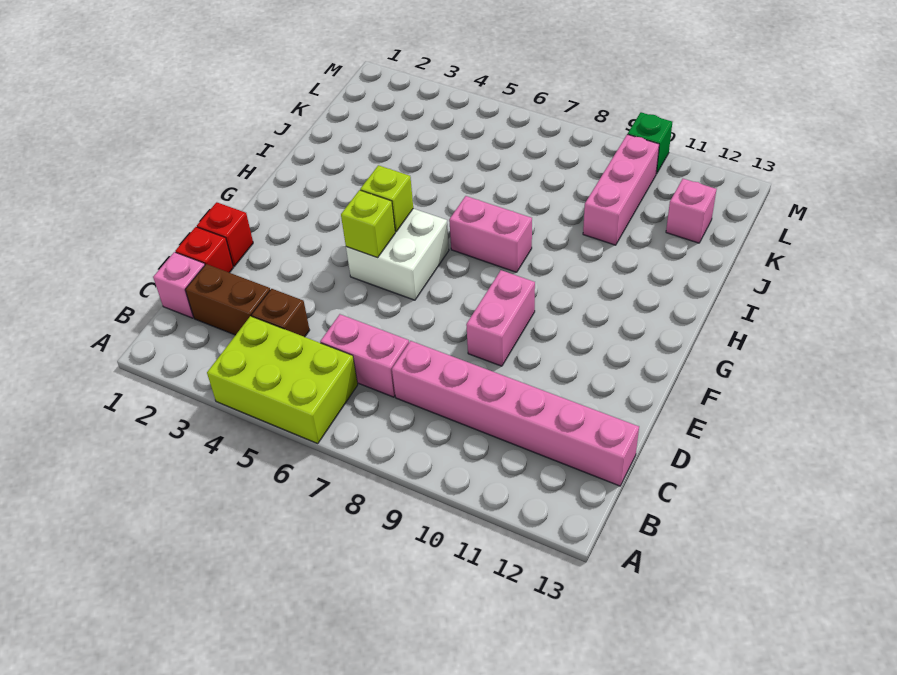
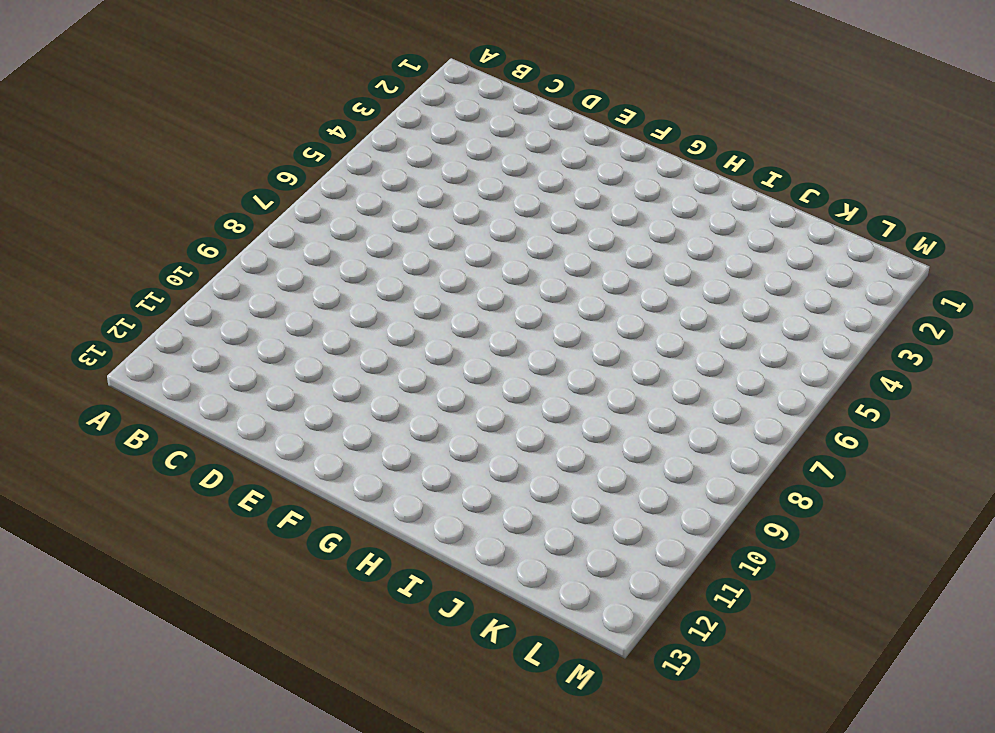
none -> lime brick A4:B6 level 1
none -> pink brick C1 level 1
none -> brown brick C2:C3 level 1

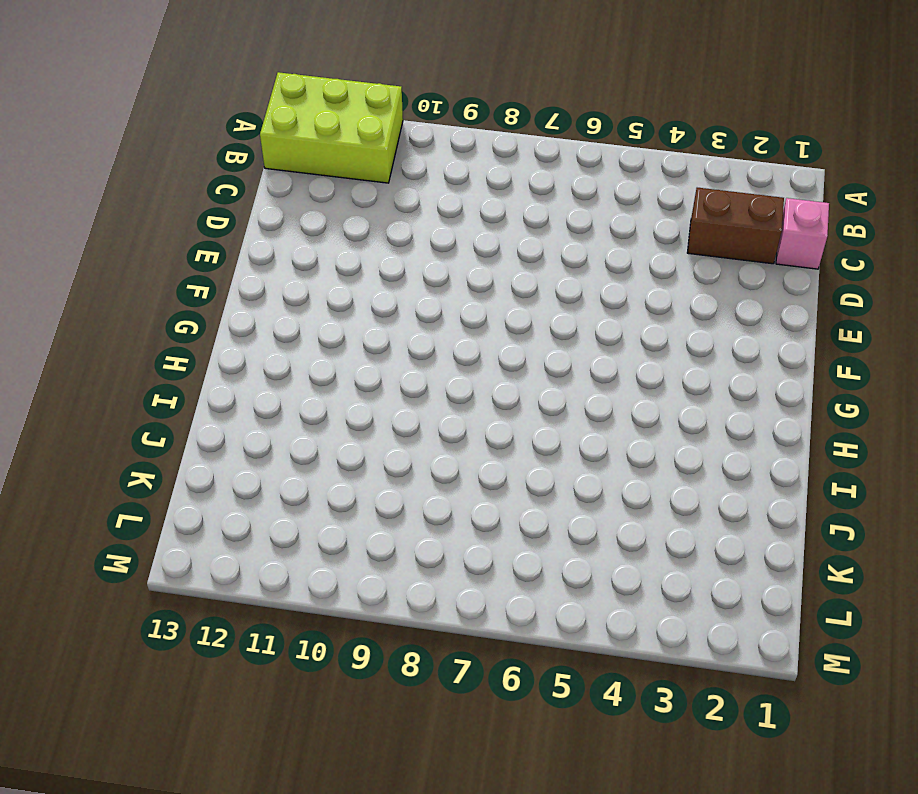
lime brick A11:B13 level 1 -> lime brick A4:B6 level 1
none -> brown brick C4 level 1
none -> pink brick C6:C7 level 1
none -> pink brick C8:C13 level 1

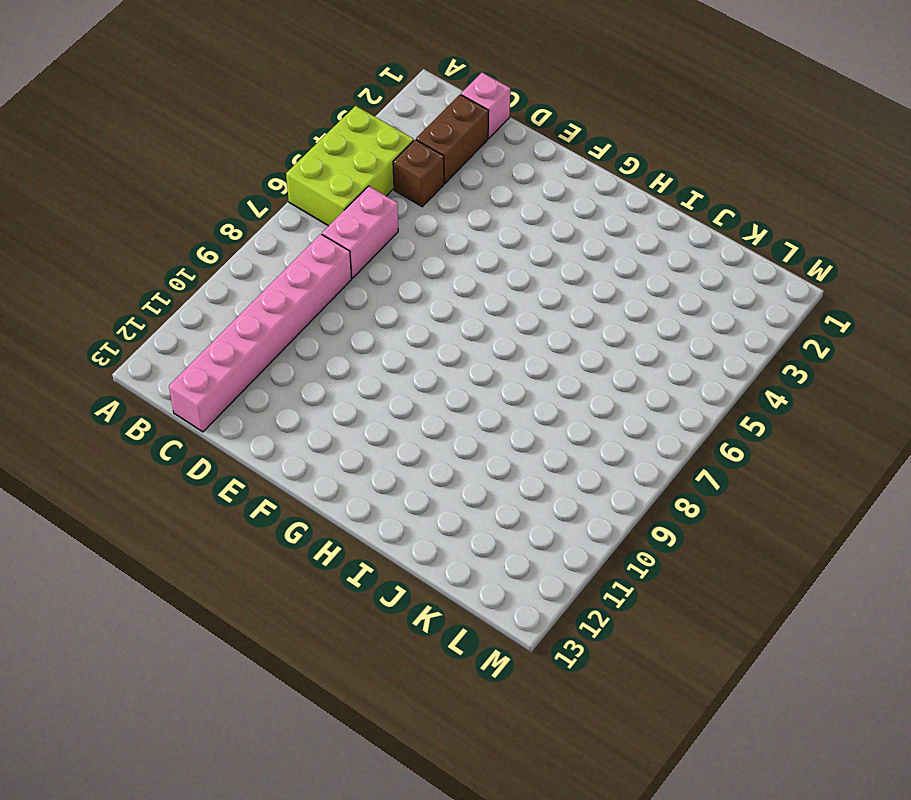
none -> red brick D1 level 1
none -> red brick E1 level 1
none -> pink brick E9:F9 level 1

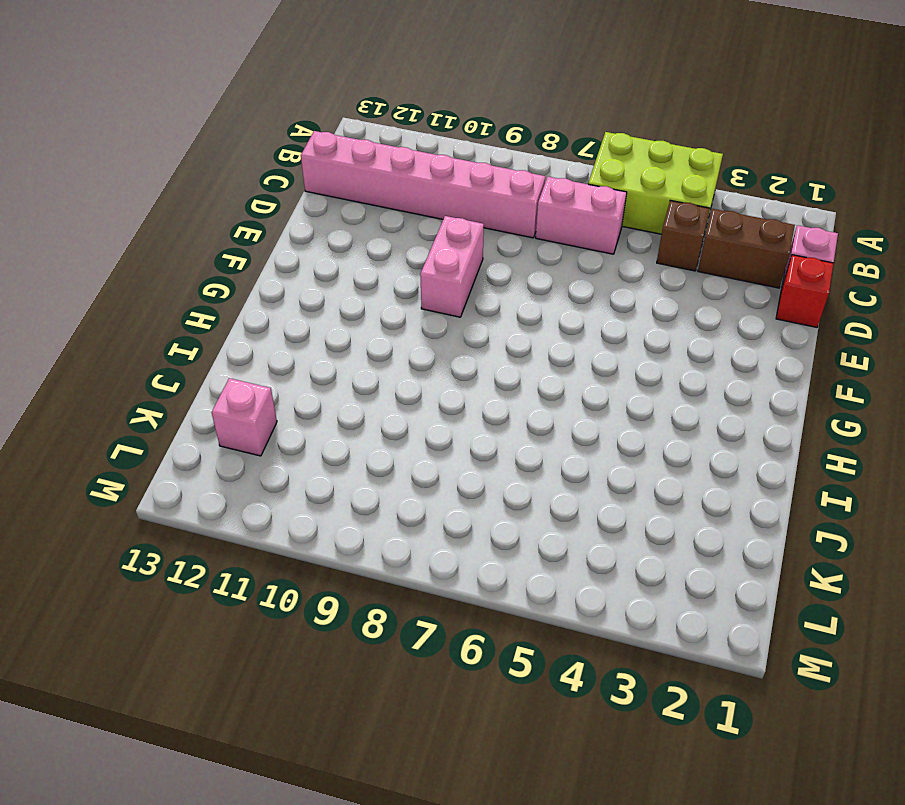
none -> red brick E1 level 1
none -> white brick F5:G6 level 1
none -> pink brick H7:H8 level 1

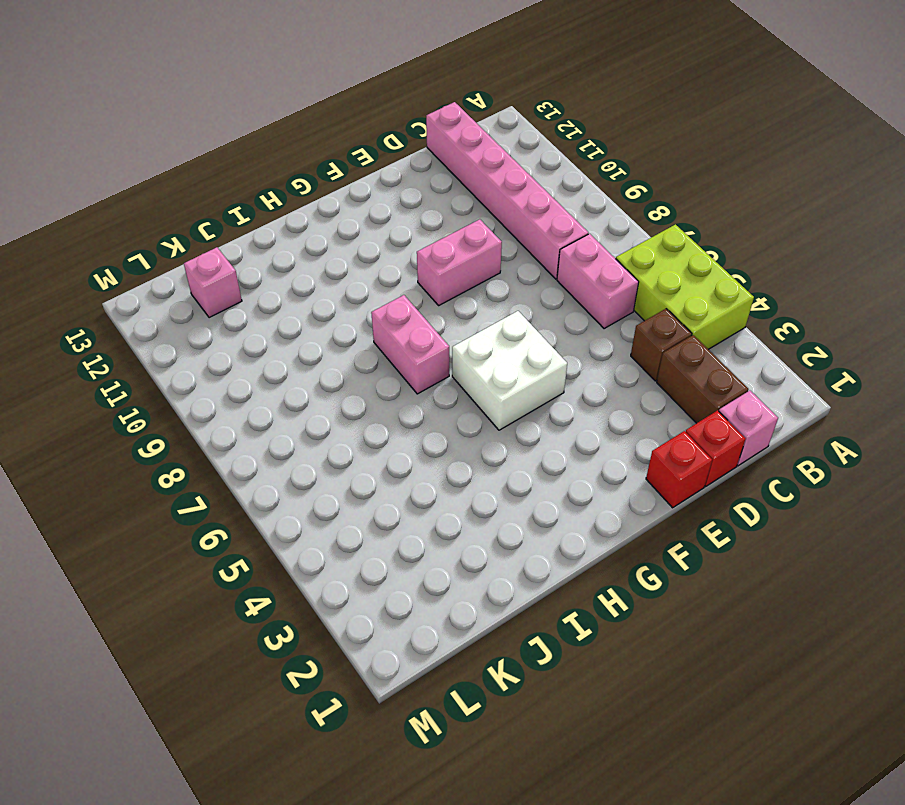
none -> pink brick J10:L10 level 1
none -> green brick M10 level 1
none -> lime brick F5 level 2

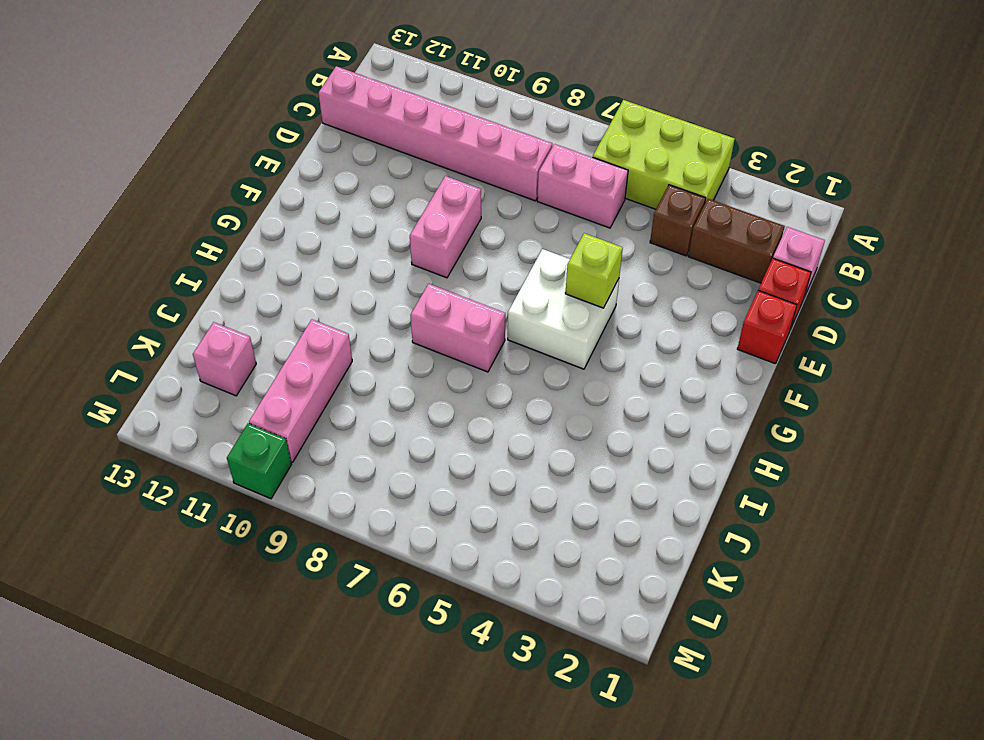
none -> lime brick G5 level 2

